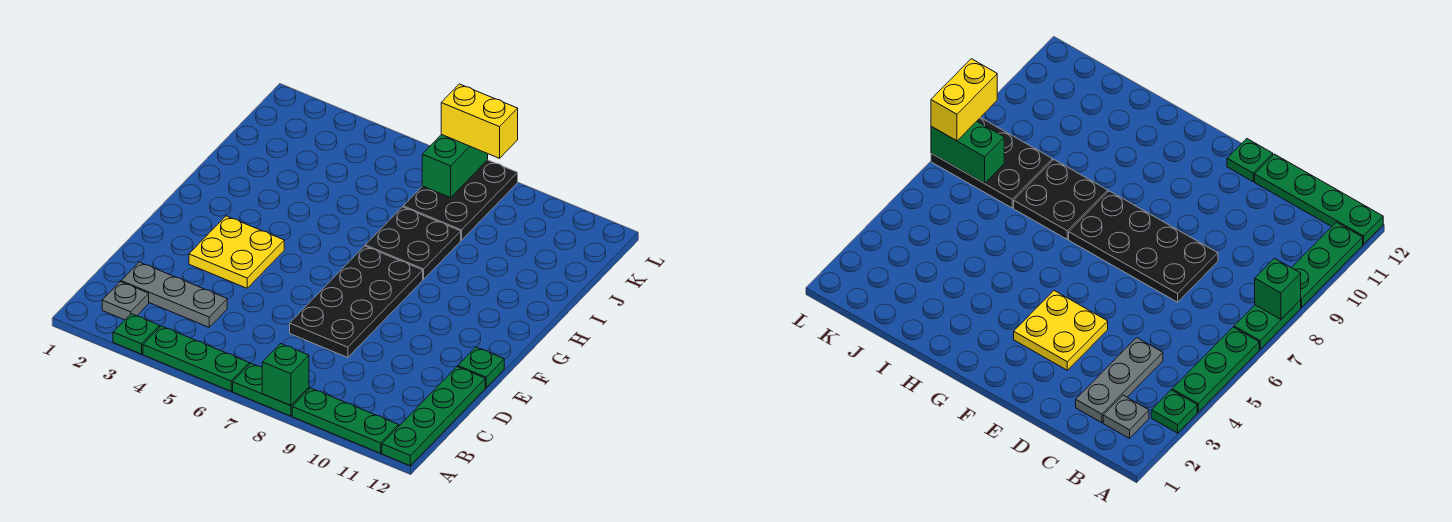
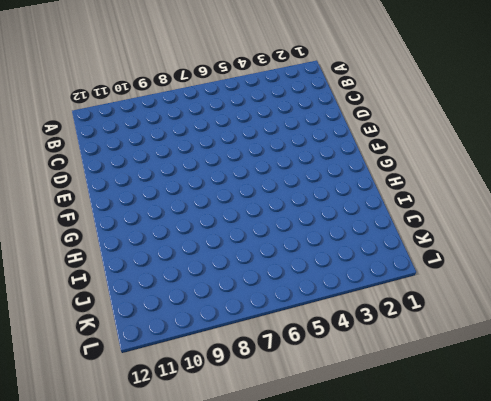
none -> green plate A3 level 1
none -> green plate A4:A6 level 1
none -> green plate A7:A8 level 1

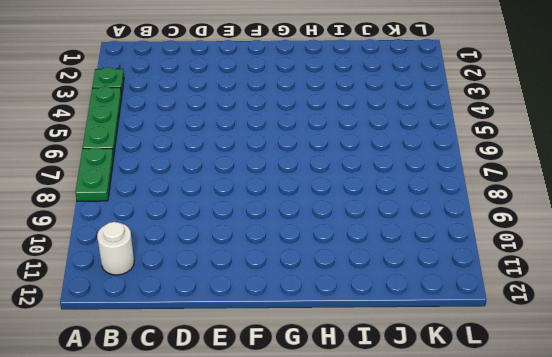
white round brick B11 level 1 -> none
none -> green plate A9:A11 level 1
none -> green plate A12:D12 level 1
none -> grey plate B2 level 1

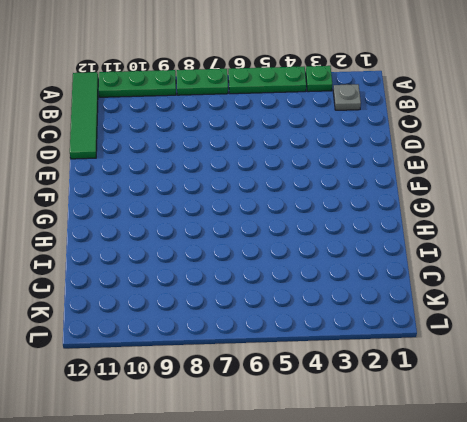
green tile A12:D12 level 1 -> green plate A12:D12 level 1
none -> grey plate C2:C4 level 1
none -> black plate D7:G8 level 1
none -> yellow plate E3:F4 level 1

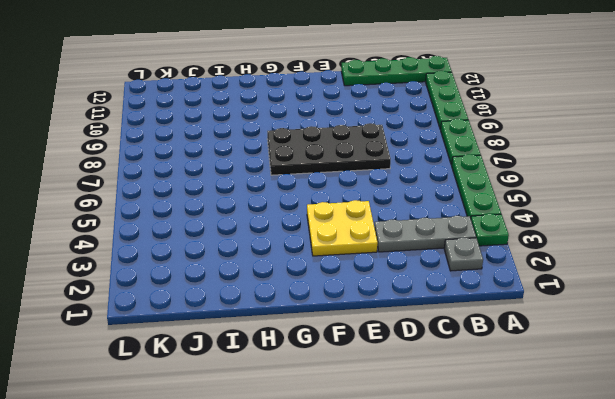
grey plate B3:D3 level 1 -> grey plate C2:C4 level 1
none -> green plate E12 level 1
none -> black plate H7:I8 level 1
none -> black plate J7:L8 level 1

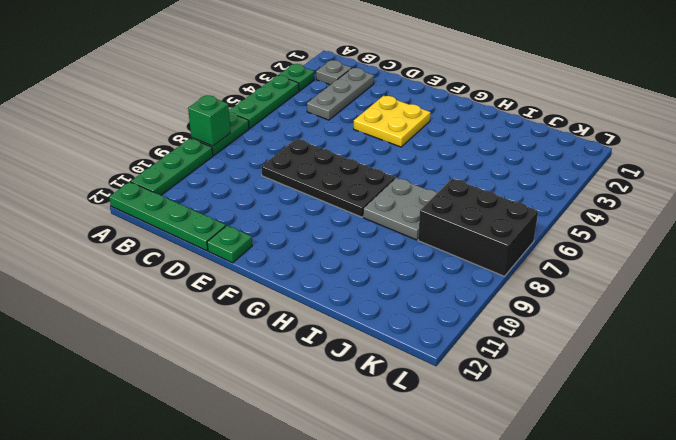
grey plate H7:I8 level 1 -> black plate H7:I8 level 1
black brick J7:L8 level 1 -> black plate J7:L8 level 1
none -> green brick K7:L7 level 2
none -> yellow brick L7:L8 level 3

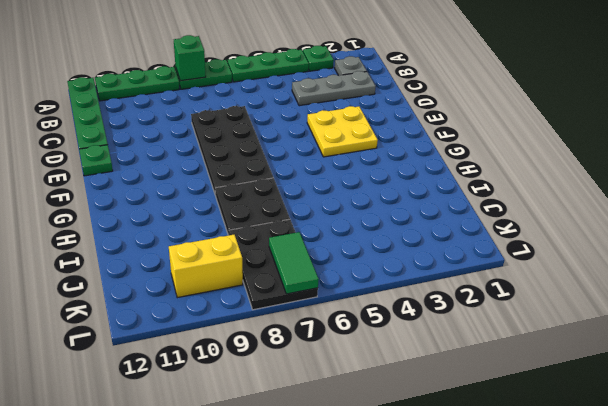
green tile K7:L7 level 2 -> green brick K7:L7 level 2
yellow brick K9:K10 level 1 -> yellow brick L7:L8 level 3

